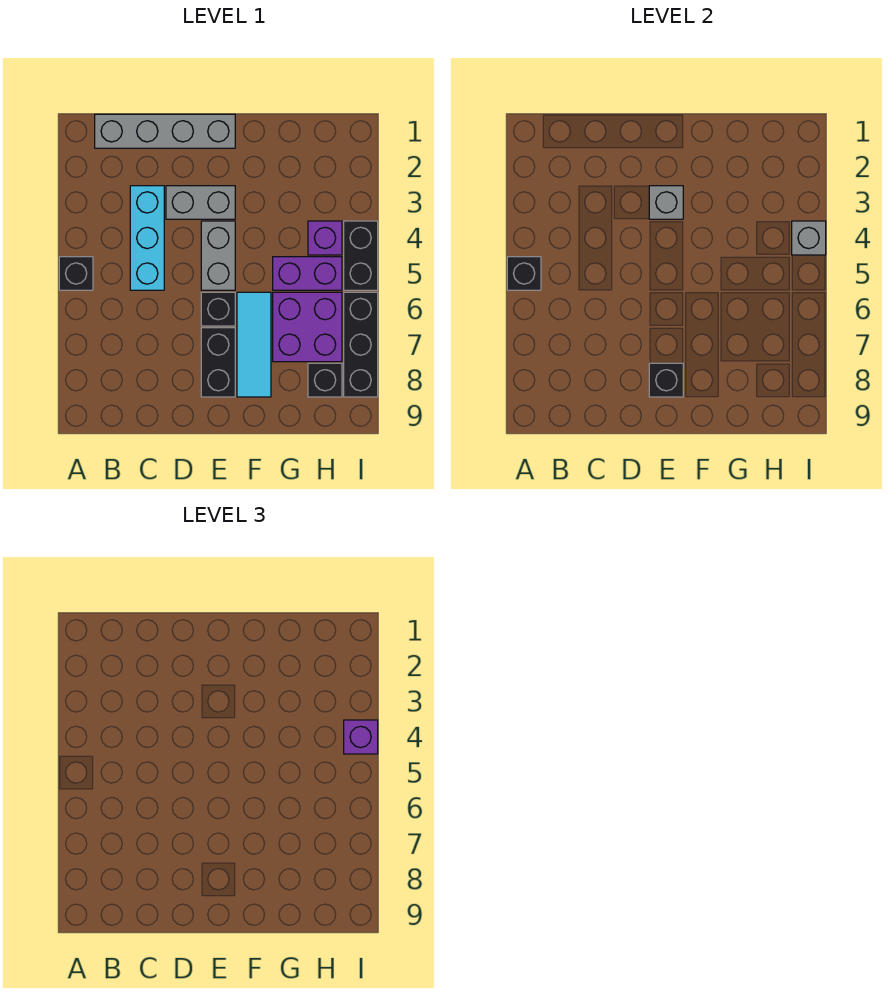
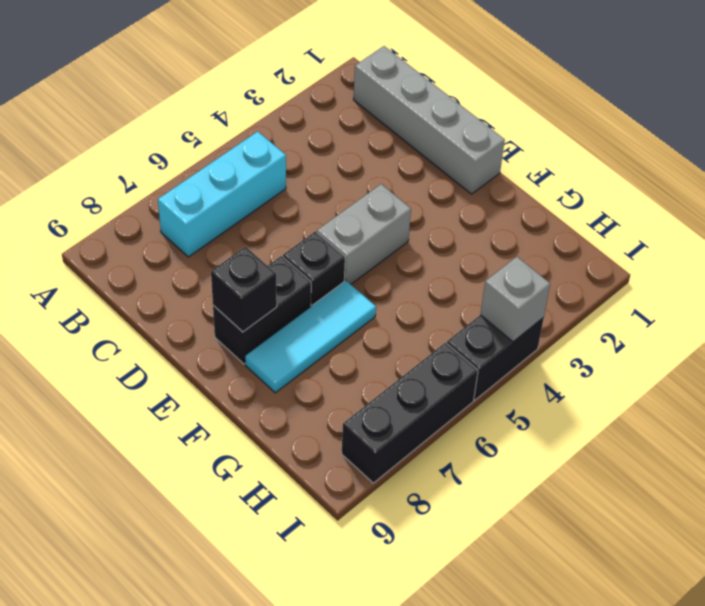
cyan brick B5:B7 level 1 -> cyan brick C3:C5 level 1
none -> black brick A5 level 1
none -> grey brick D3:E3 level 1
none -> purple brick G5:H5 level 1

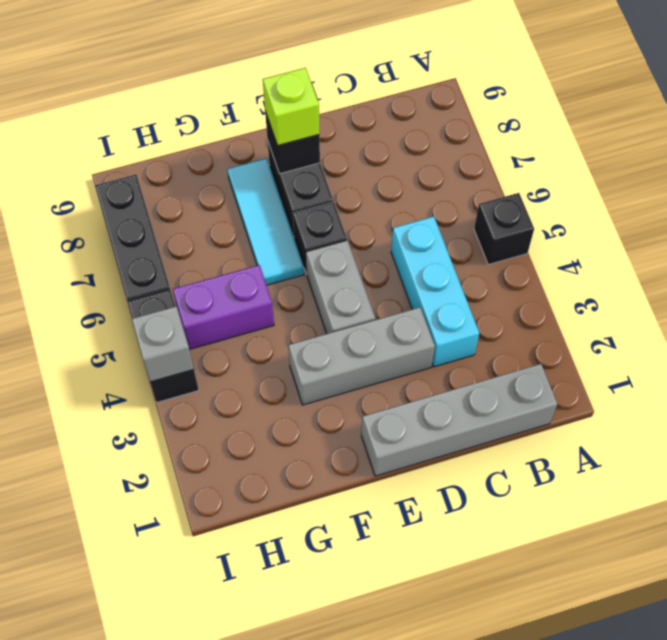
grey brick D3:F3 level 1 -> grey brick D3:E3 level 1
lime brick E8 level 3 -> none
none -> purple brick G6:H7 level 1
none -> purple brick H4 level 1
none -> black brick H8 level 1

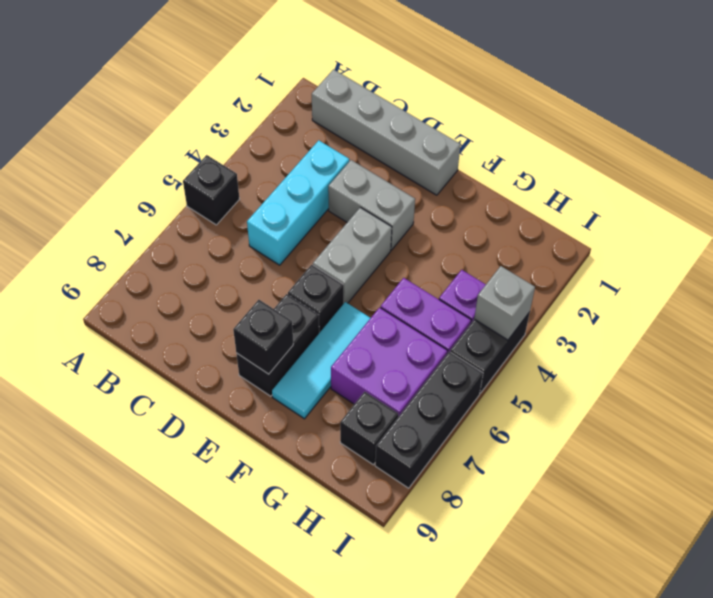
none -> black brick A5 level 2
none -> grey brick E3 level 2
none -> purple brick I4 level 3

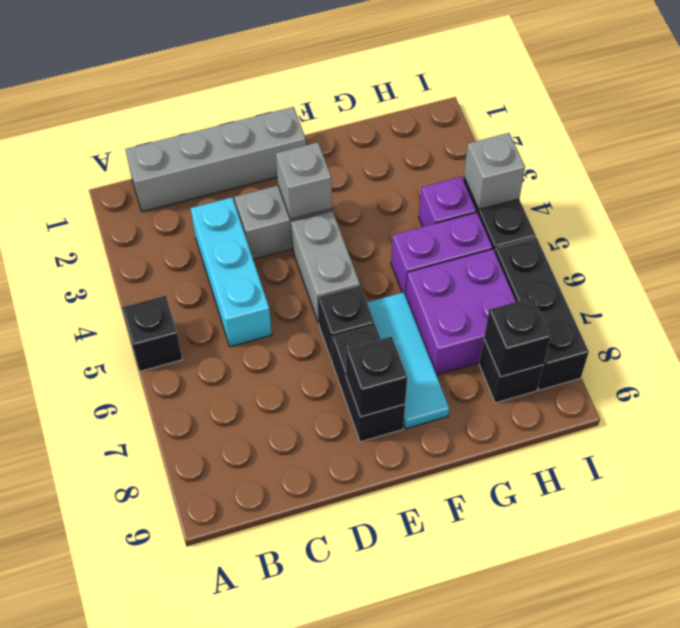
black brick H8 level 2 -> black brick A5 level 2
none -> purple brick I4 level 3

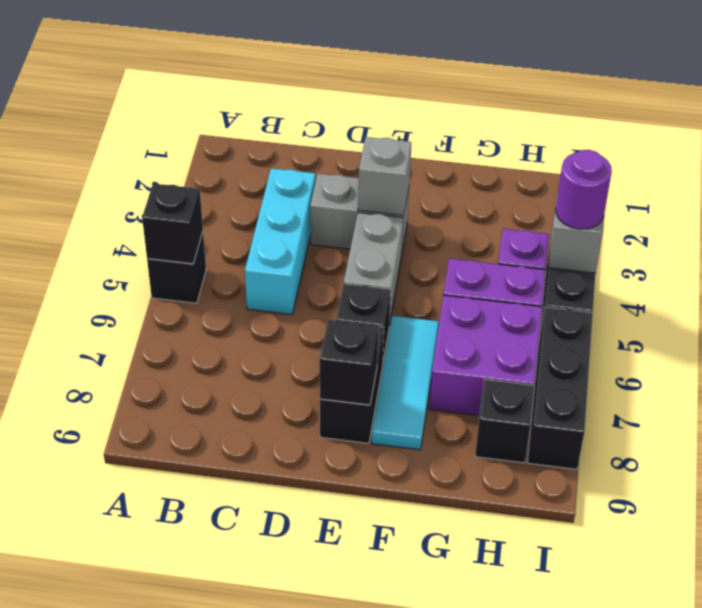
purple round brick I4 level 3 -> purple brick I4 level 3
none -> grey brick B1:E1 level 1

